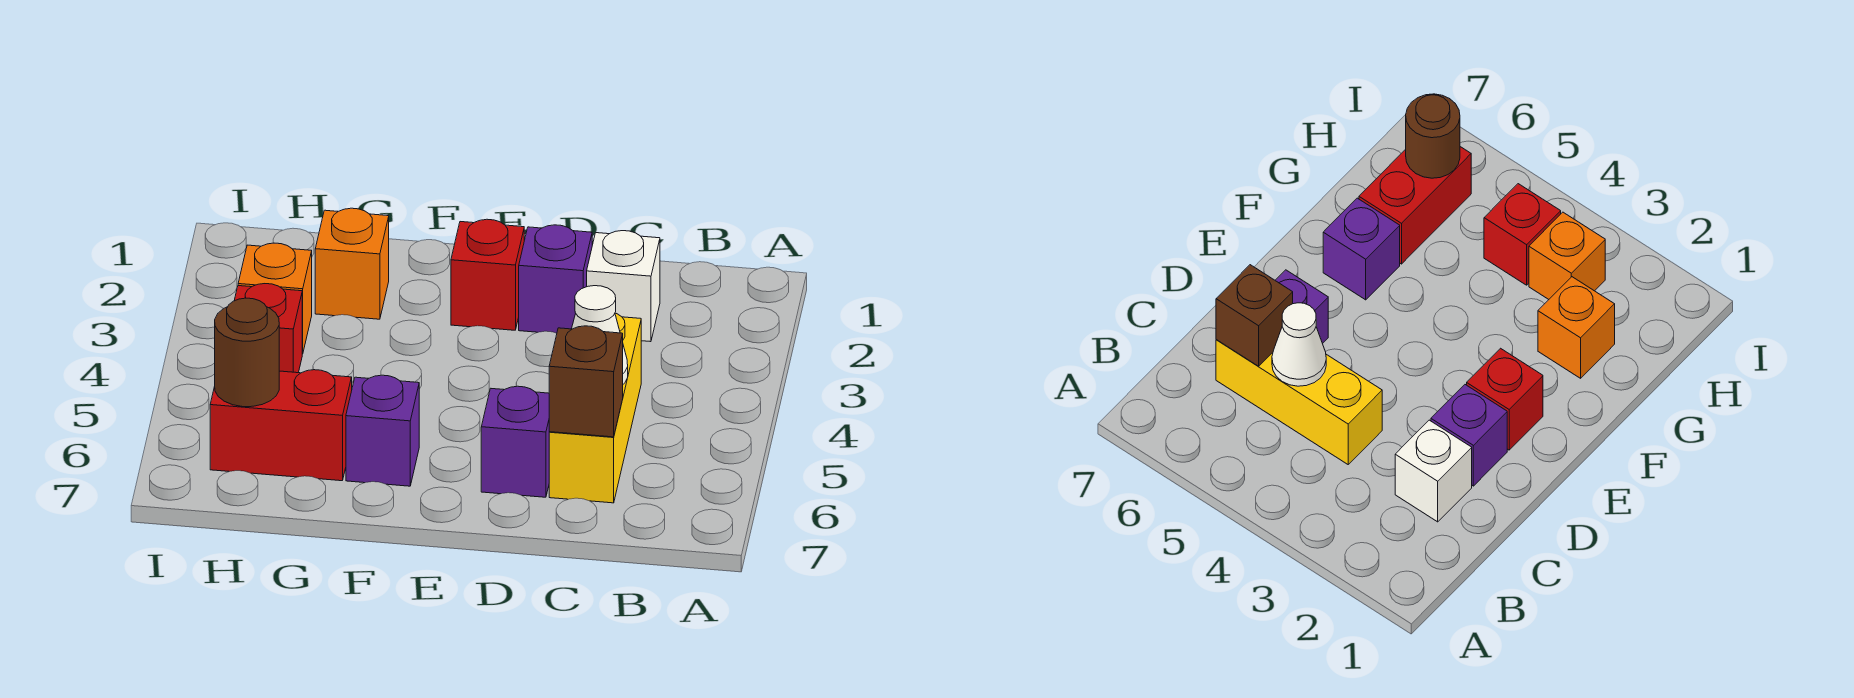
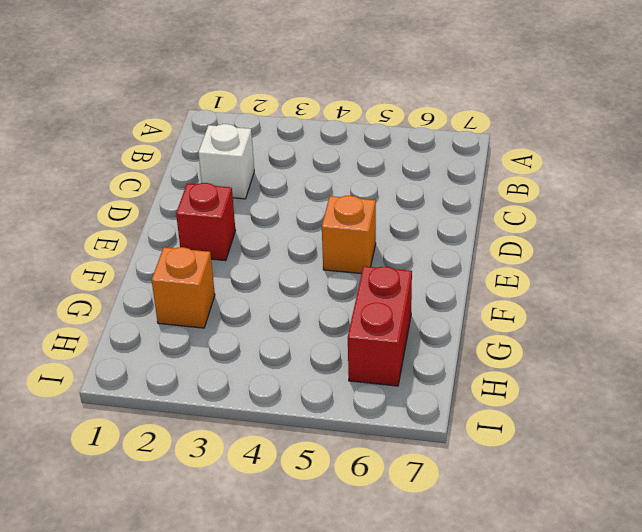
orange brick E5 level 1 -> orange brick H3 level 1
none -> yellow brick C4:C6 level 1
none -> purple brick D2 level 1
none -> purple brick D6 level 1

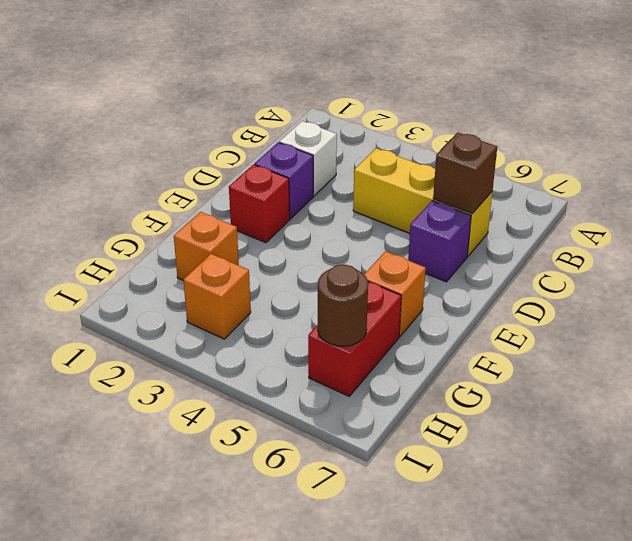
orange brick F6 level 1 -> purple brick F6 level 1
none -> red brick H4 level 1
none -> white cone C5 level 2

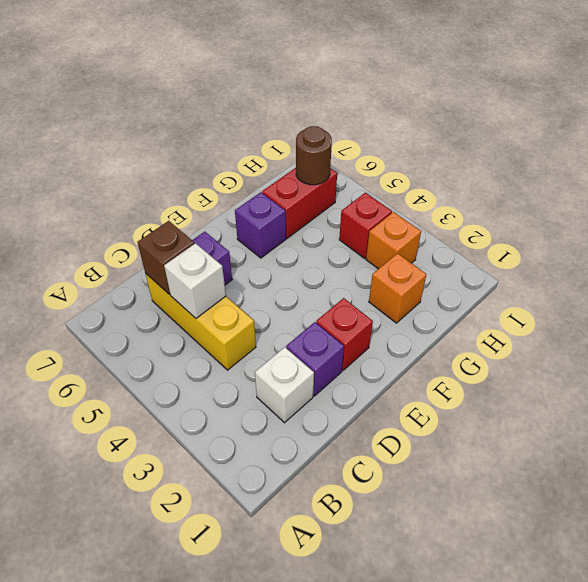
white brick C5 level 2 -> white cone C5 level 2

